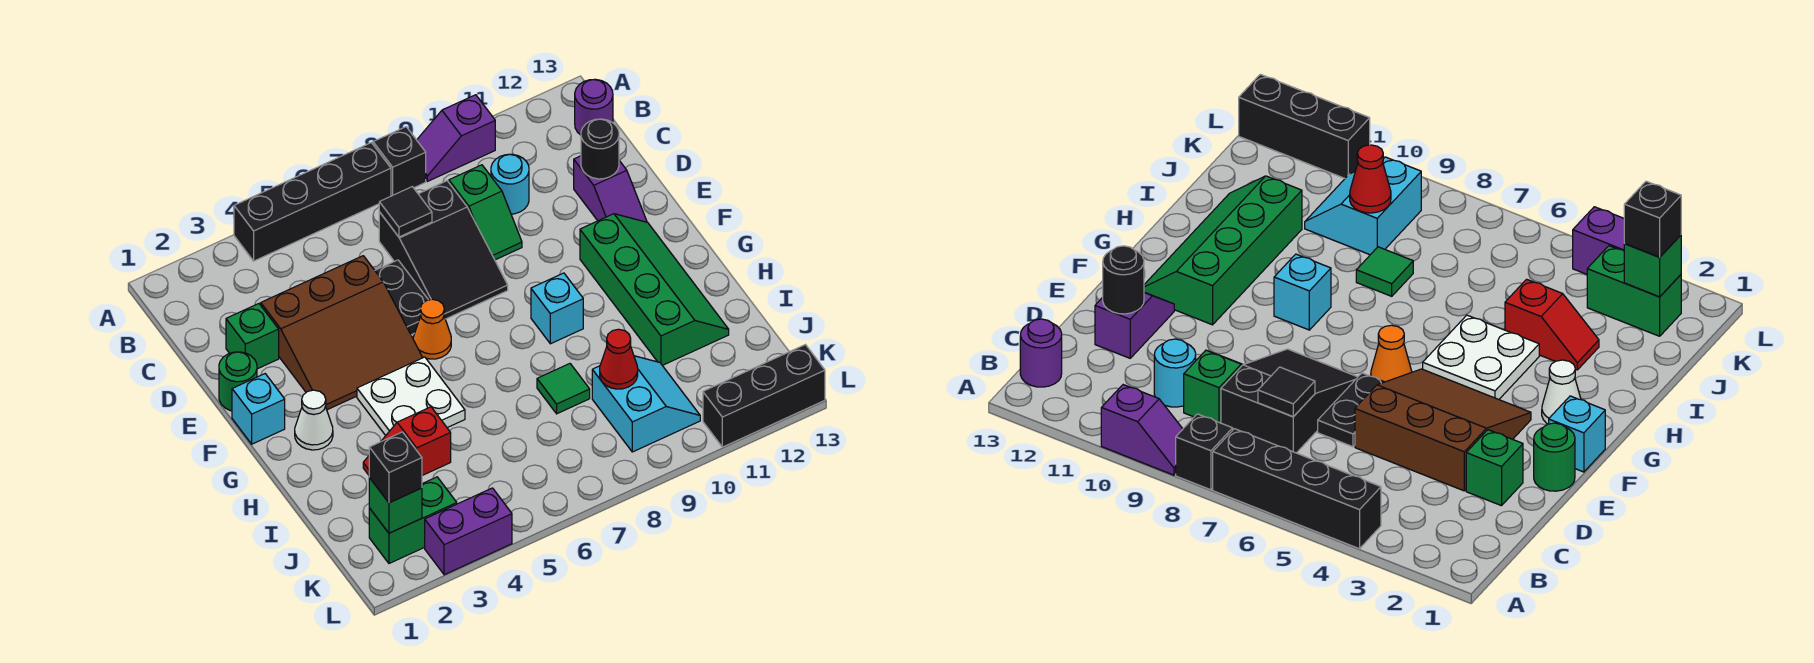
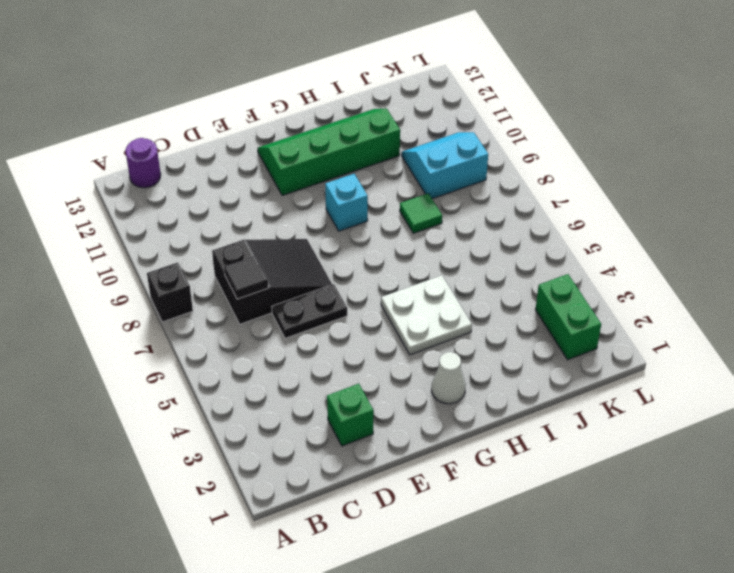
none -> black brick A4:A7 level 1
none -> purple slope A9:A10 level 1 top 10
none -> green slope C9:D9 level 1 top C

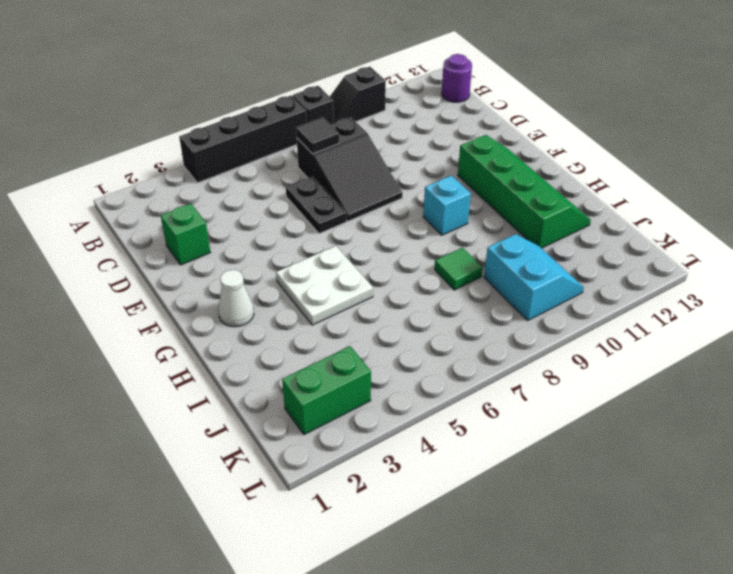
black slope A9:A10 level 1 top 10 -> purple slope A9:A10 level 1 top 10
none -> green slope C9:D9 level 1 top C
none -> cyan round brick C10 level 1
none -> brown slope D3:F5 level 1 top D

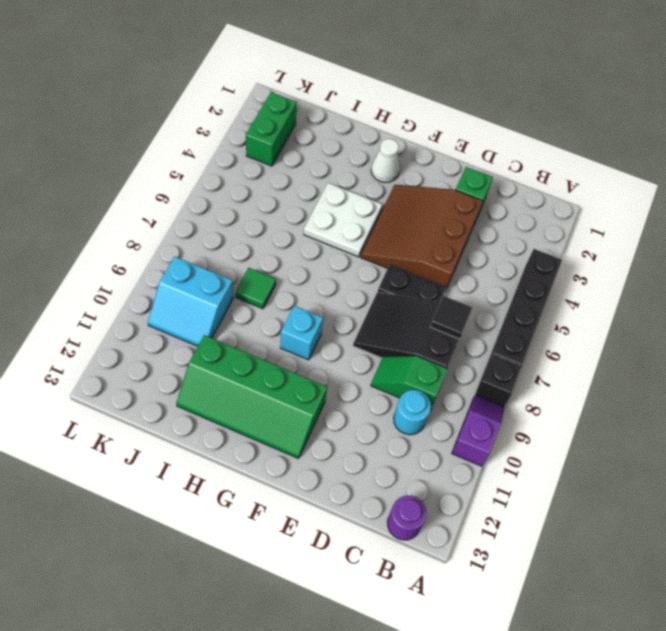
none -> purple slope D12:E12 level 1 top D
none -> green round brick E1 level 1
none -> cyan brick F1 level 1

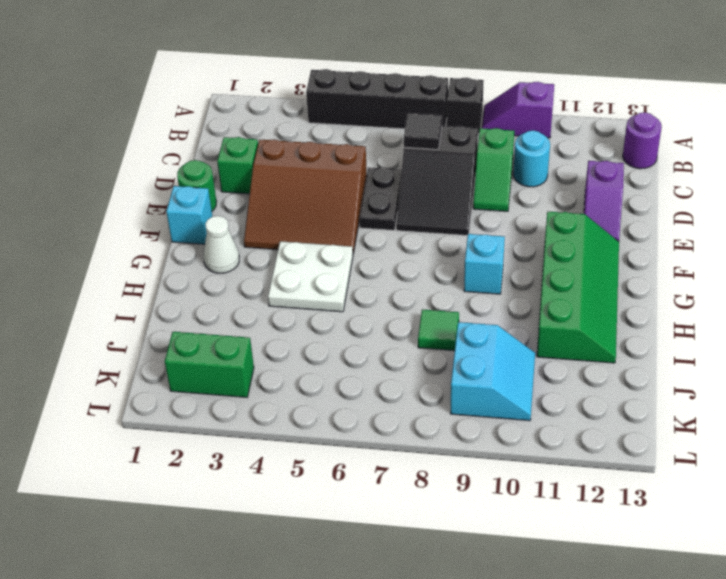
none -> orange cone F6 level 1
none -> red slope I3:I4 level 1 top 4
none -> purple brick L3:L4 level 1

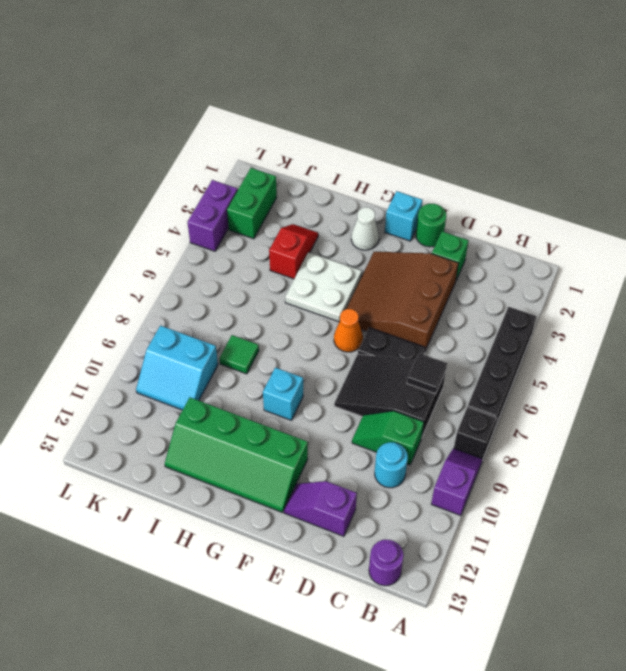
none -> black brick L11:L13 level 1
none -> black round brick D12 level 2
none -> red cone J9 level 2

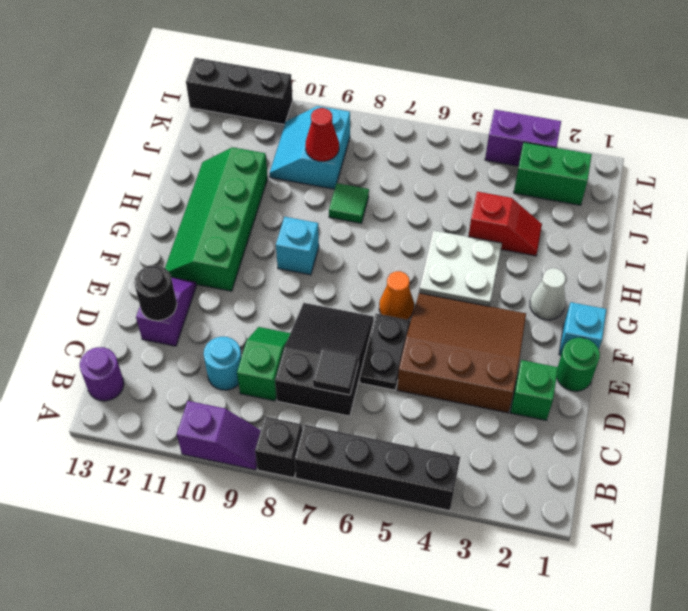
none -> green brick K2 level 2
none -> black brick K2 level 3

